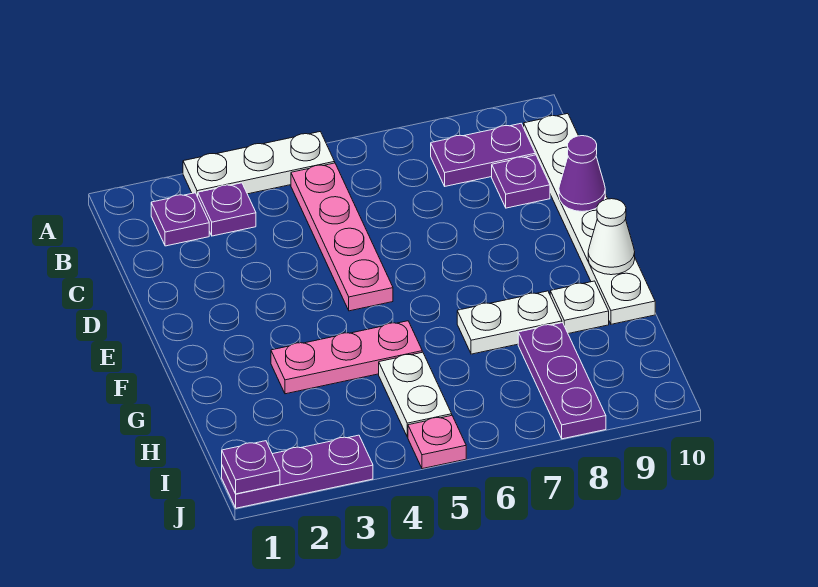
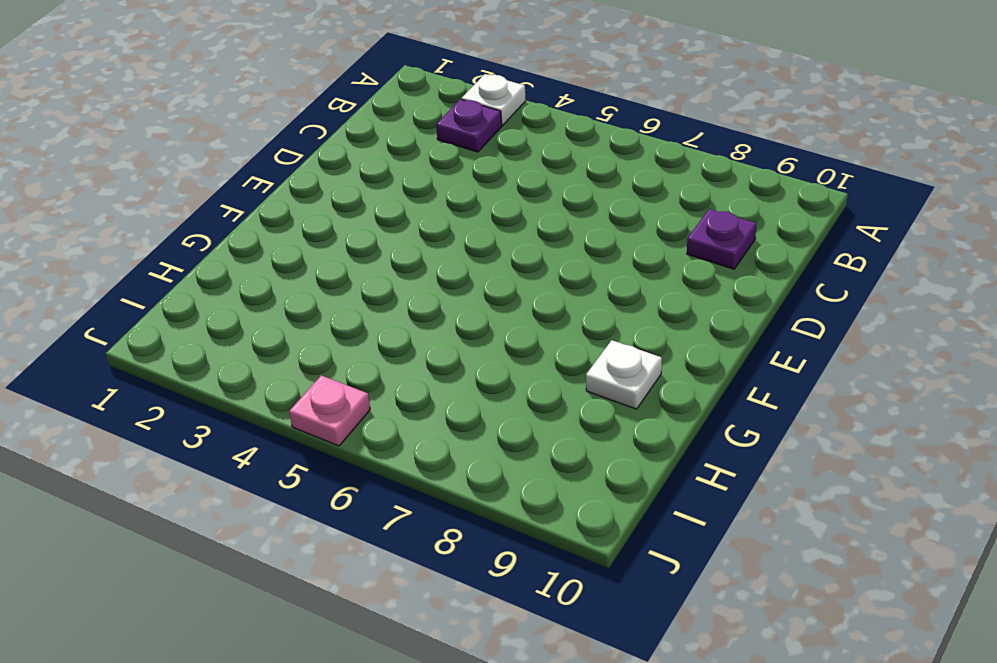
white plate A3 level 1 -> white plate A3:A5 level 1
none -> purple plate B2 level 1
none -> pink plate B5:E5 level 1
none -> purple plate B8:B9 level 1

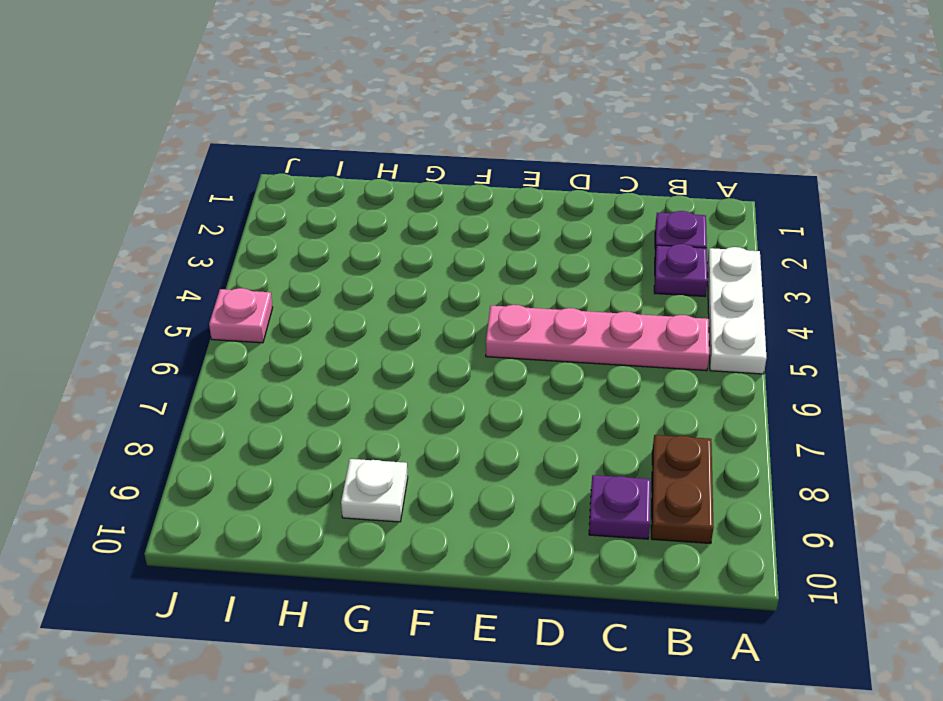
brown plate B8:B9 level 1 -> purple plate B8:B9 level 1
none -> white plate B10:G10 level 1
none -> pink plate G3:G5 level 1
none -> white plate G7:G8 level 1

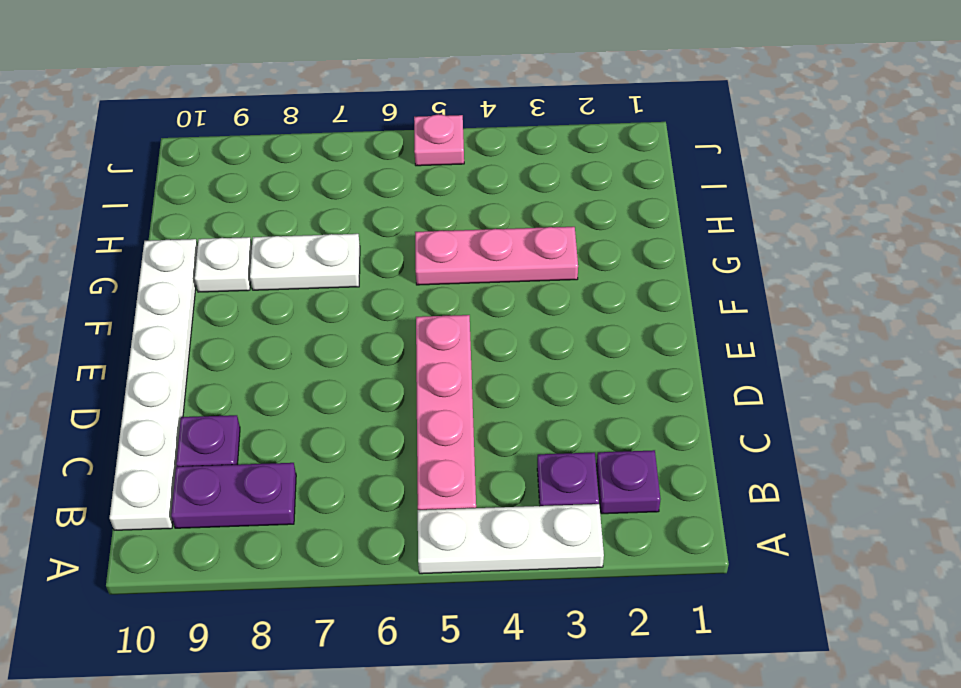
none -> white plate H5:I5 level 1
none -> purple plate H8:J8 level 1
none -> purple plate J1:J3 level 1

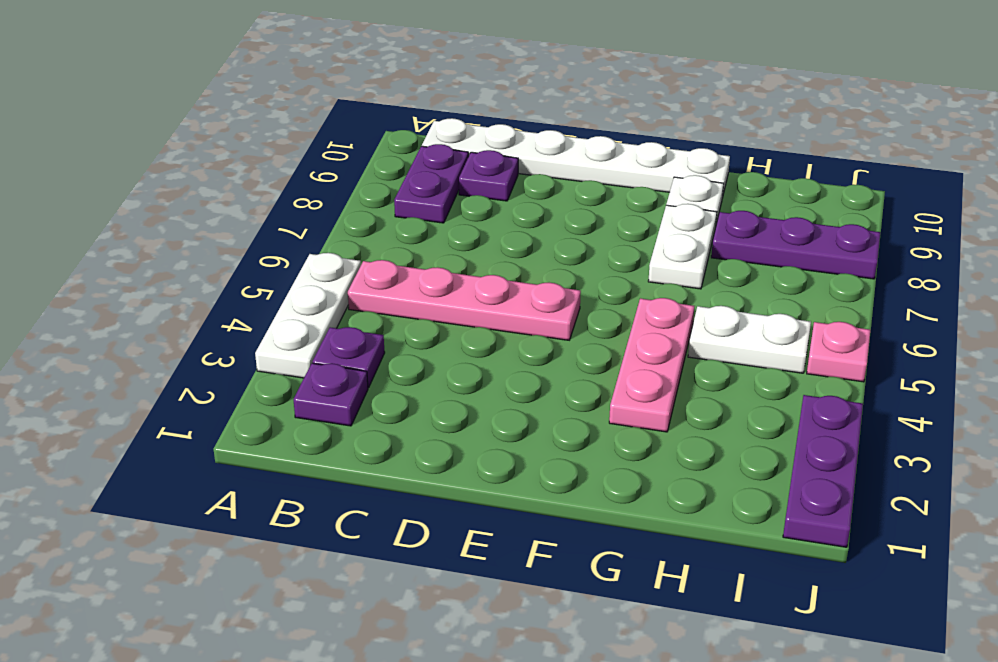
none -> purple cone D10 level 2
none -> white cone F10 level 2
none -> purple plate J1 level 2

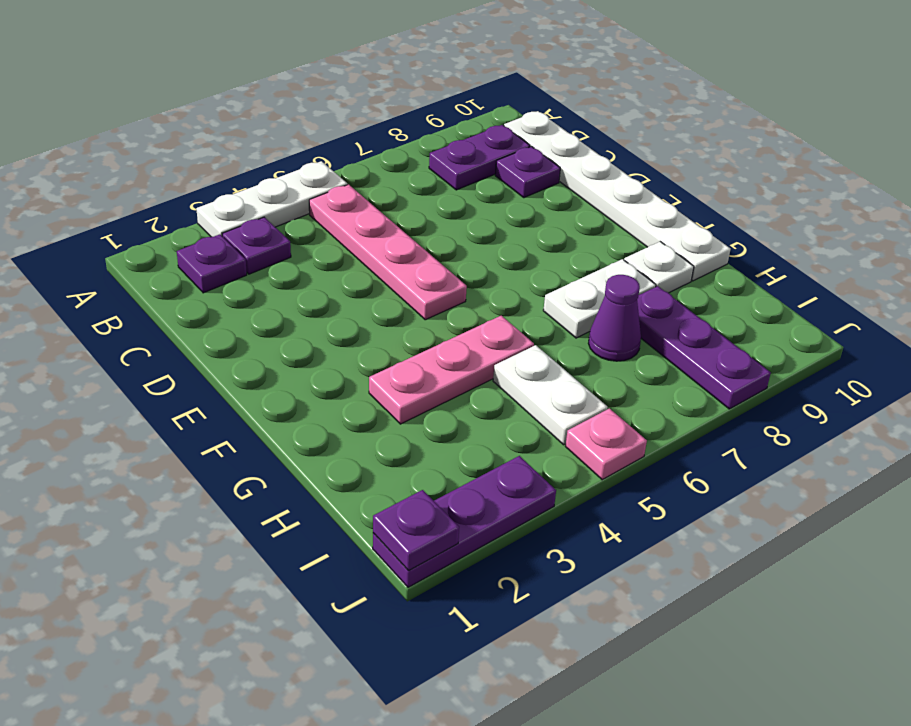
purple cone H7 level 1 -> purple cone D10 level 2
none -> white cone F10 level 2

